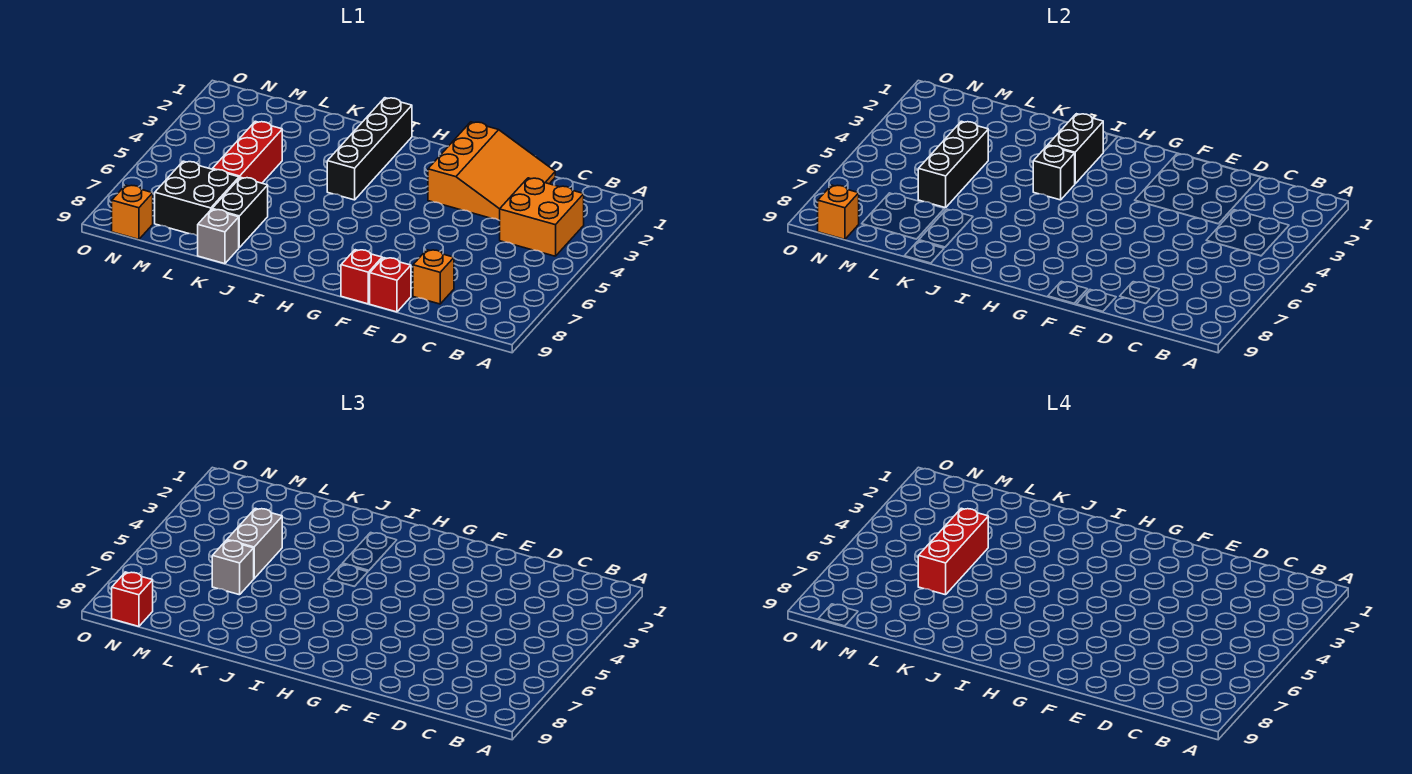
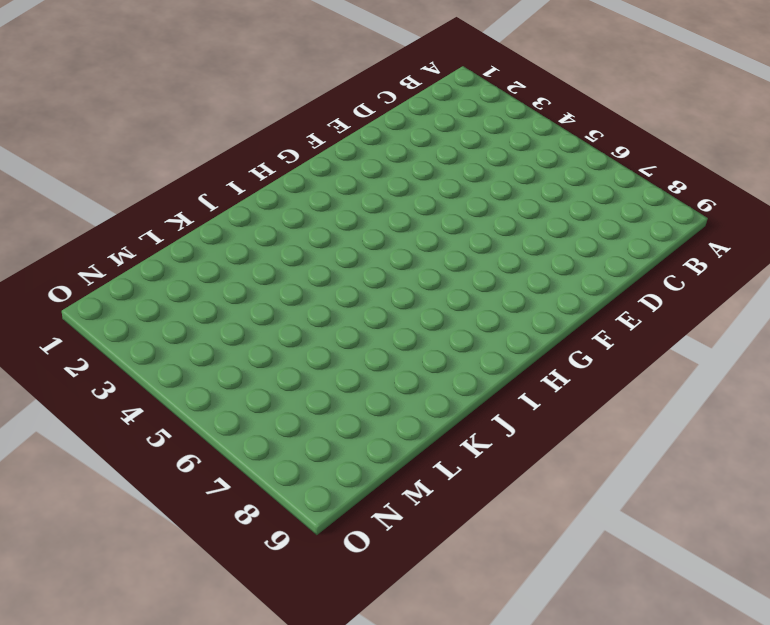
none -> orange brick B3:C4 level 1
none -> orange slope D1:F3 level 1 top F
none -> orange brick D8 level 1

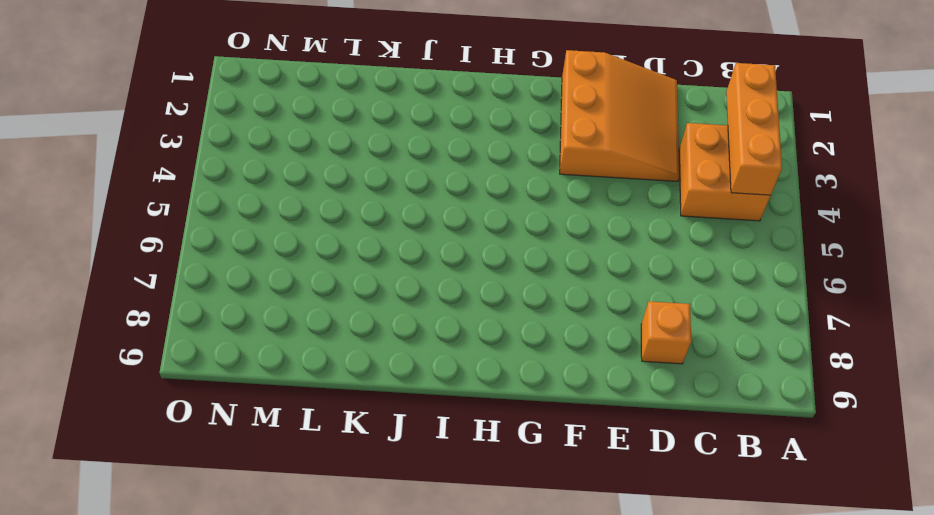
orange brick B2:B4 level 2 -> none
none -> red brick E9 level 1
none -> red brick F9 level 1
none -> black brick I1:I4 level 1

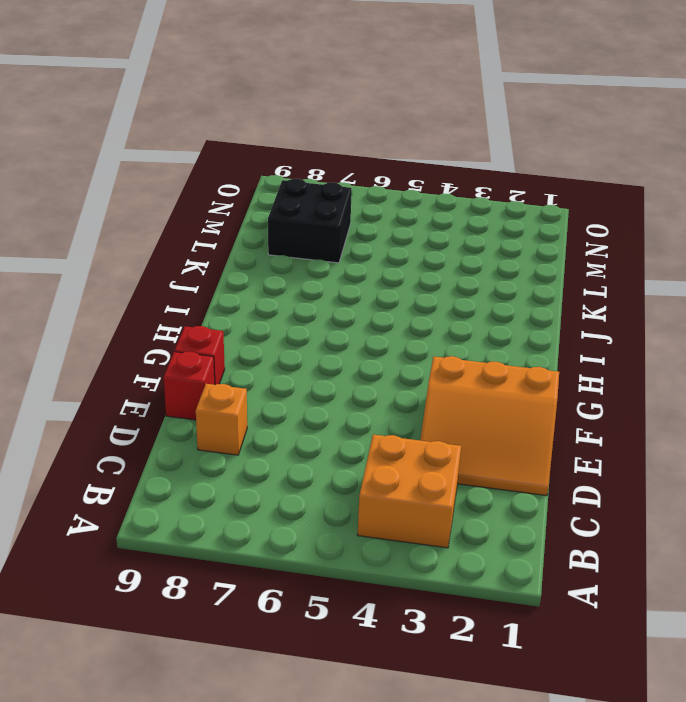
none -> black brick I1:I4 level 1
none -> black brick K7:K8 level 1
none -> grey brick K9 level 1

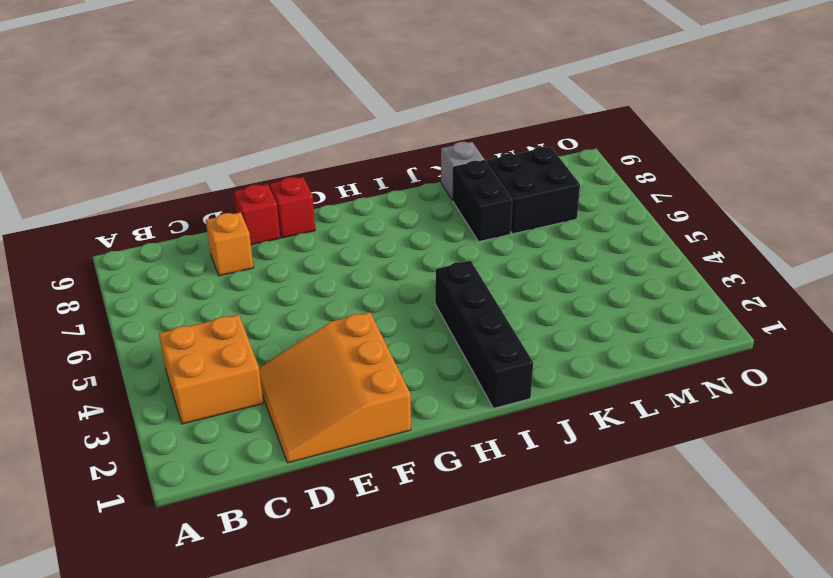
none -> red brick L4:L6 level 1
none -> orange brick N9 level 1
none -> black brick I2:I3 level 2

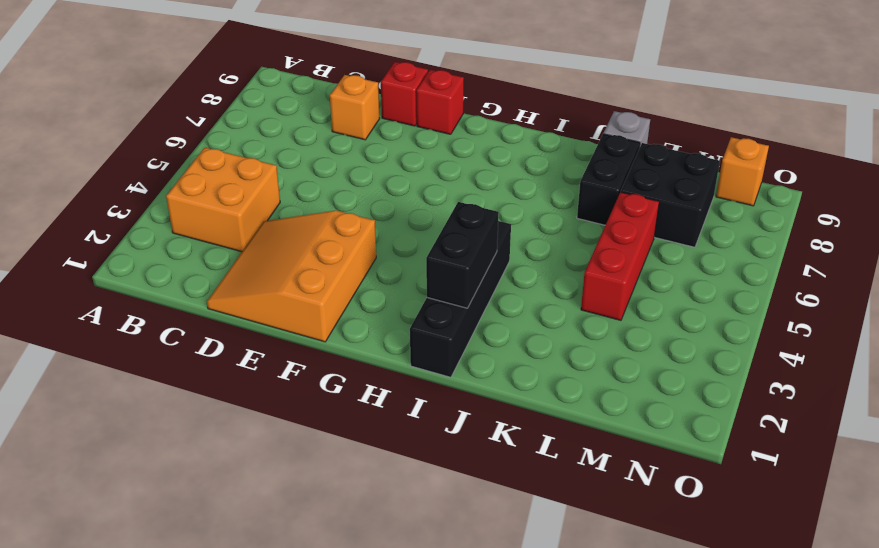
none -> black brick I4 level 2
none -> black brick L4:L6 level 2
none -> orange brick N9 level 2

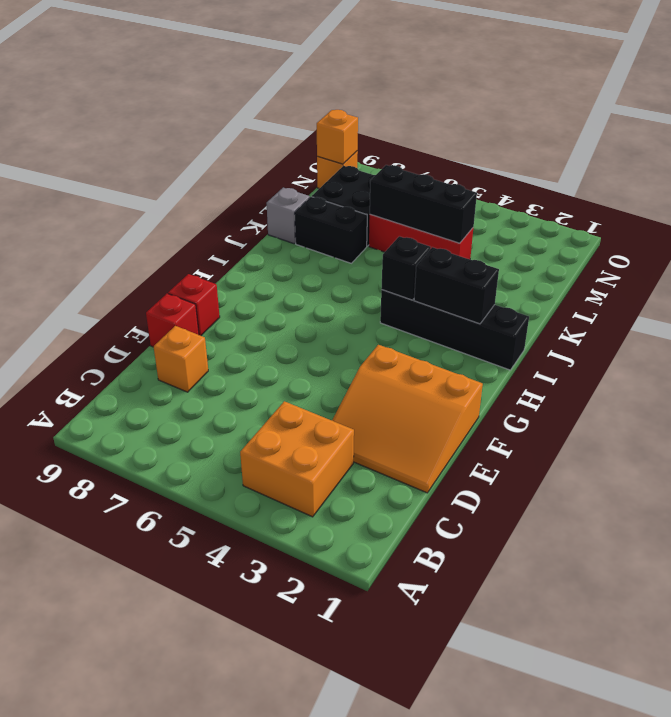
none -> grey brick L4:L5 level 3
none -> grey brick L6 level 3
none -> red brick N9 level 3

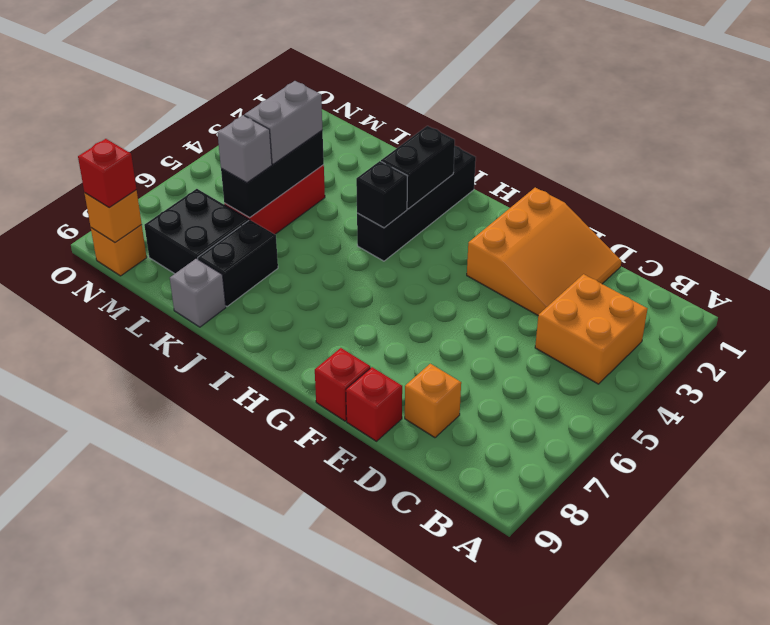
none -> red brick L4:L6 level 4

